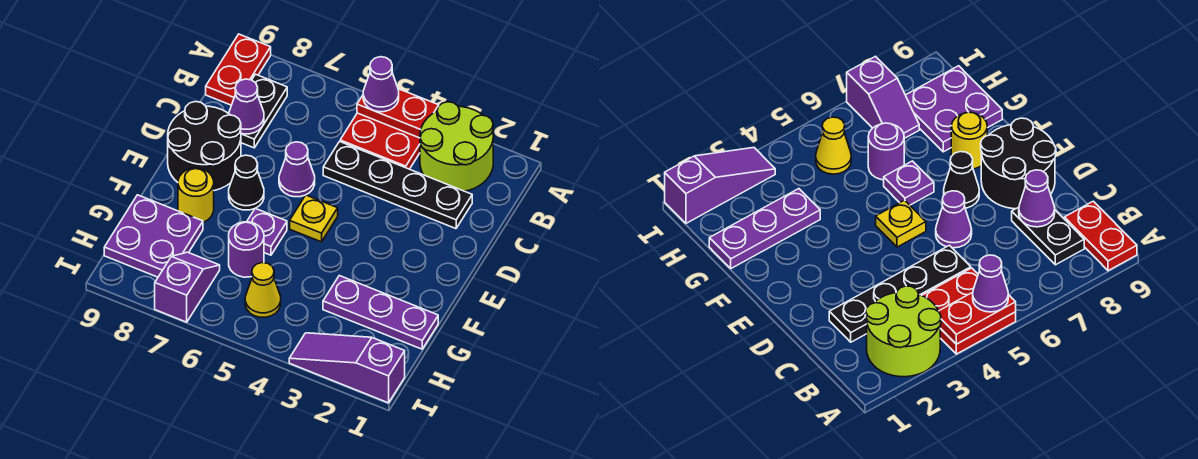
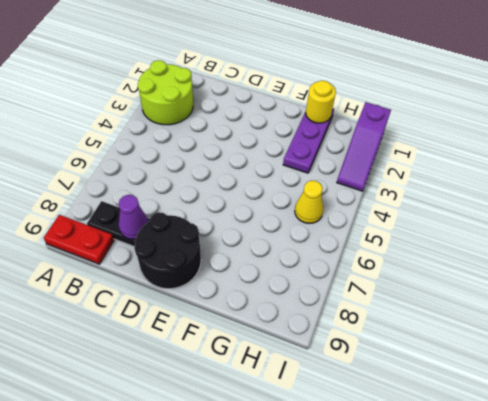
yellow round brick G1 level 2 -> yellow round brick F8 level 1
none -> red plate A4:B5 level 1
none -> black plate C2:C5 level 1
none -> purple cone D6 level 1

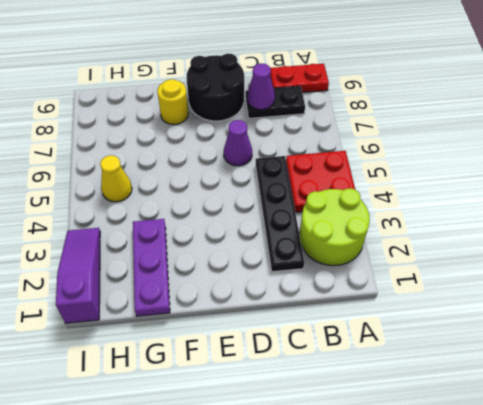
none -> yellow plate E5 level 1
none -> black cone E7 level 1
none -> purple plate F6 level 1

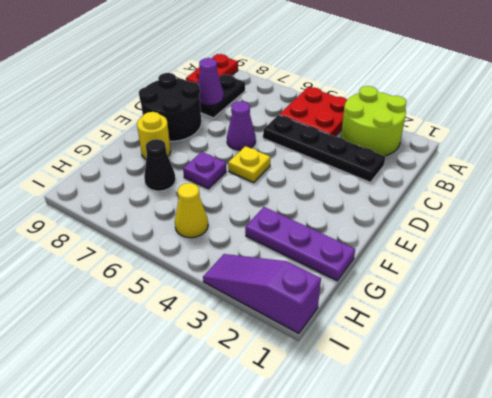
black cone G7 level 1 -> black cone E7 level 1
none -> purple round brick G6 level 1
none -> purple plate G8:H9 level 1
none -> purple slope H7:I7 level 1 top I

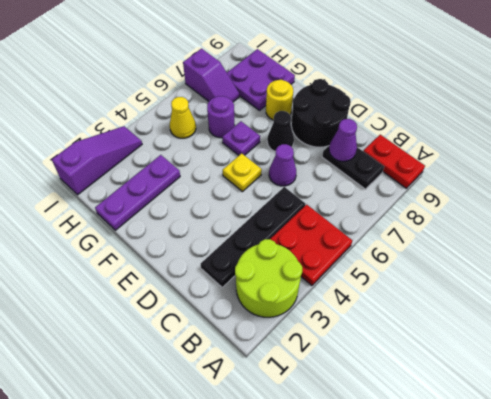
none -> red plate A4:A5 level 2
none -> purple cone A5 level 3

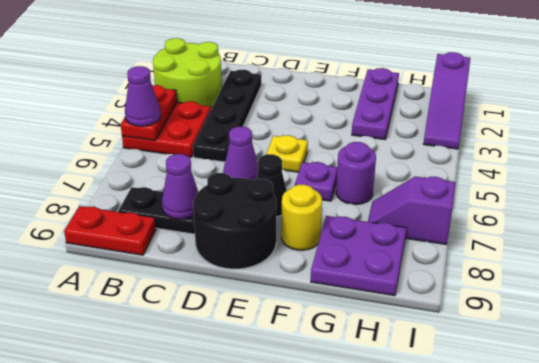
none -> yellow cone H5 level 1

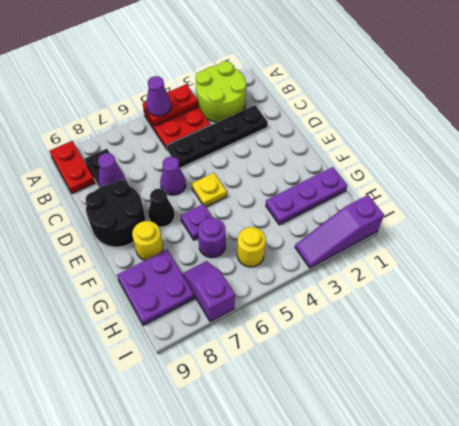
yellow round brick H5 level 1 -> yellow cone H5 level 1

